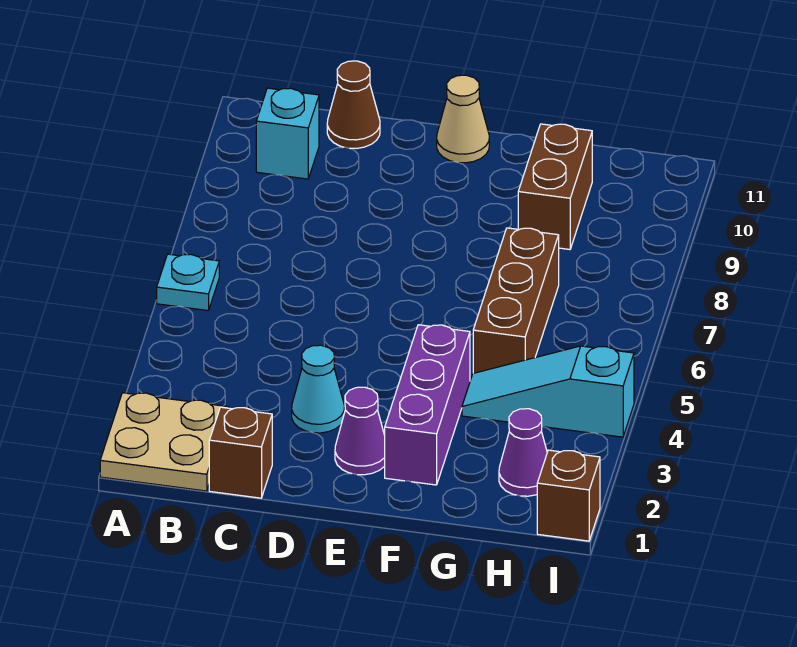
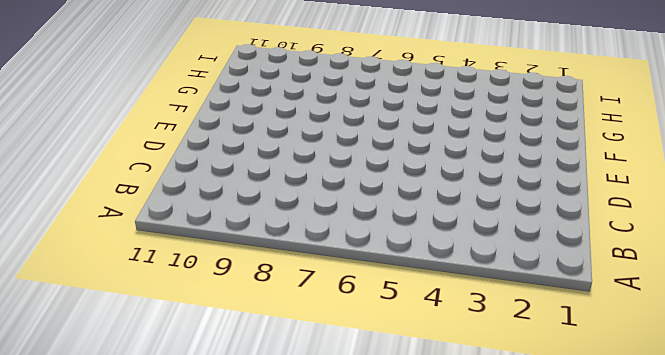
none -> tan plate A1:B2 level 1
none -> cyan plate A6 level 1
none -> cyan brick B10 level 1

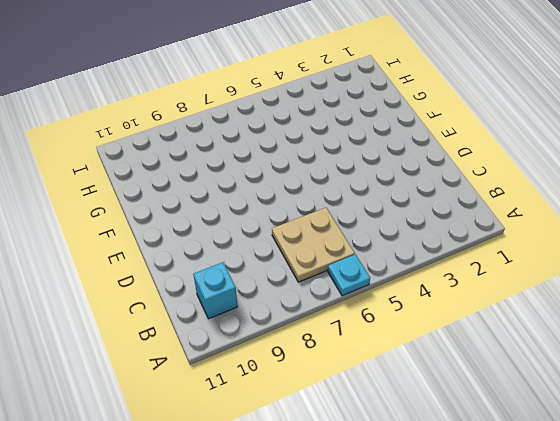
tan plate B6:C7 level 1 -> tan plate A1:B2 level 1
none -> brown brick C1 level 1
none -> brown cone C11 level 1
none -> cyan cone D3 level 1

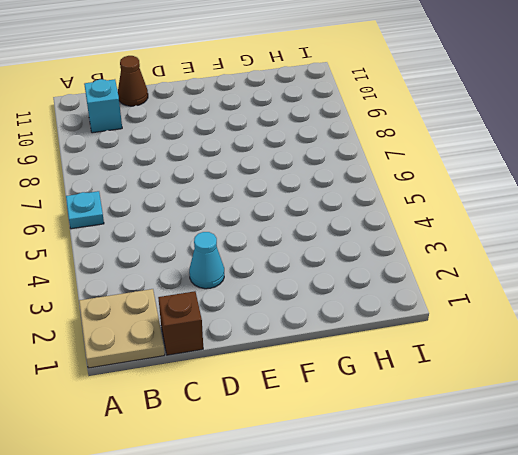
none -> purple cone E2 level 1
none -> tan cone E11 level 1
none -> purple brick F2:F4 level 1

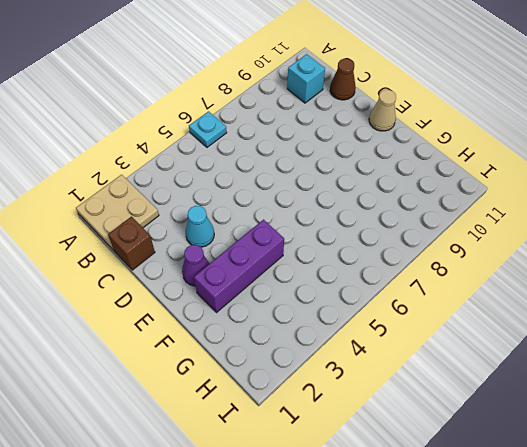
none -> cyan slope G4:I4 level 1 top I
none -> brown brick G5:G7 level 1
none -> brown brick G9:G10 level 1

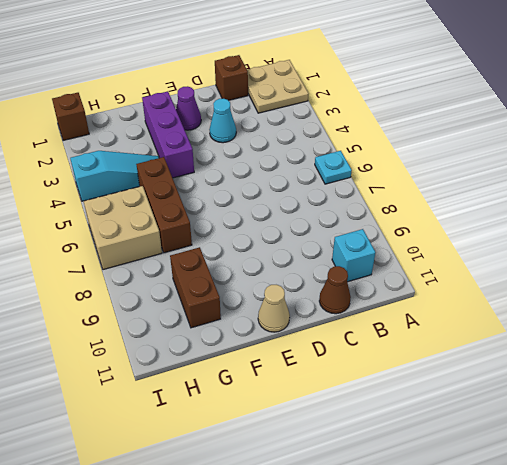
tan brick H6:I7 level 1 -> none
none -> purple cone H2 level 1

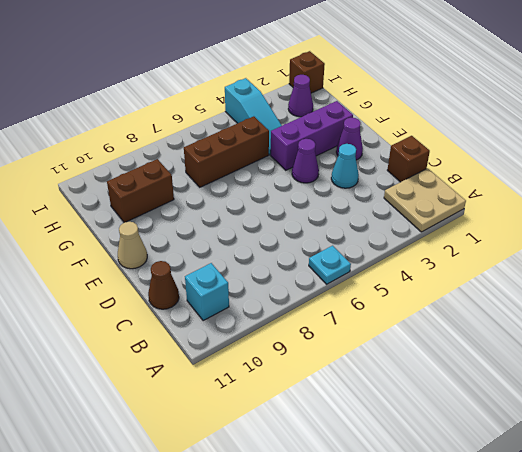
purple cone E4 level 1 -> none

